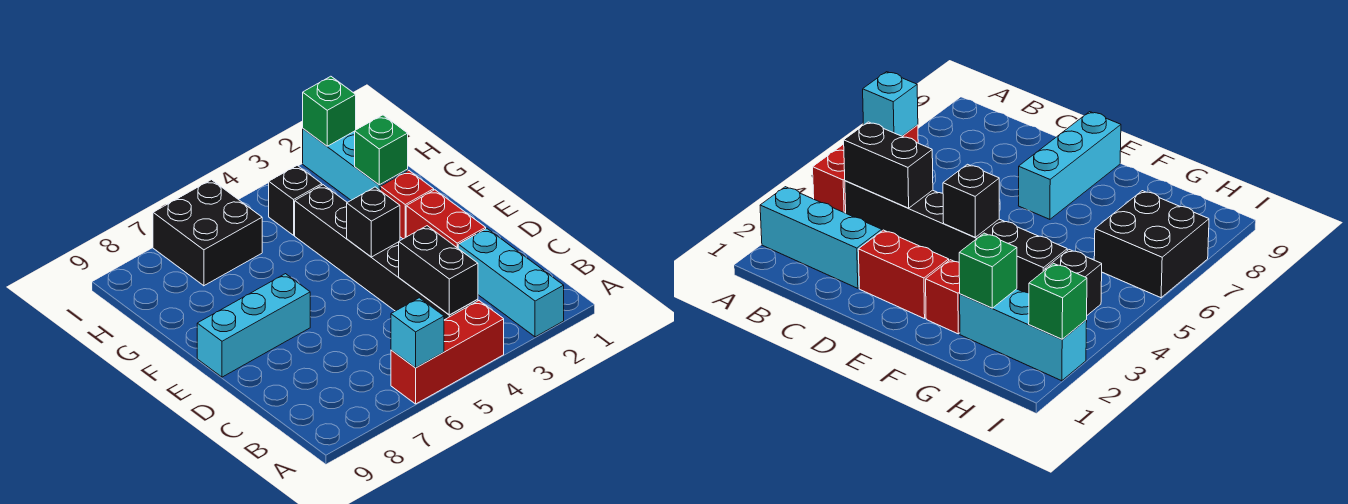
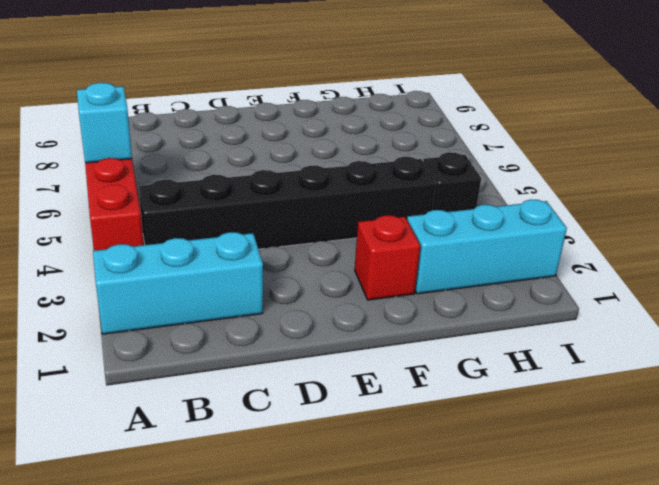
none -> red brick D2:E2 level 1
none -> cyan brick E7:E9 level 1
none -> black brick H6:I7 level 1

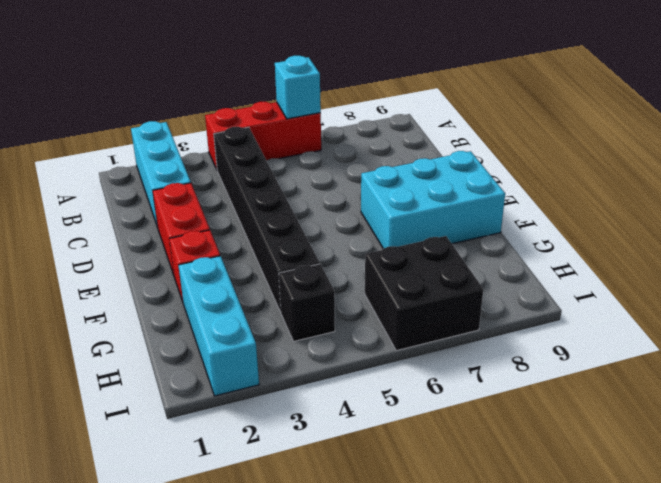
cyan brick E7:F9 level 1 -> cyan brick E7:E9 level 1
none -> black brick B4:C4 level 2
none -> black brick E4 level 2
none -> green brick G2 level 2

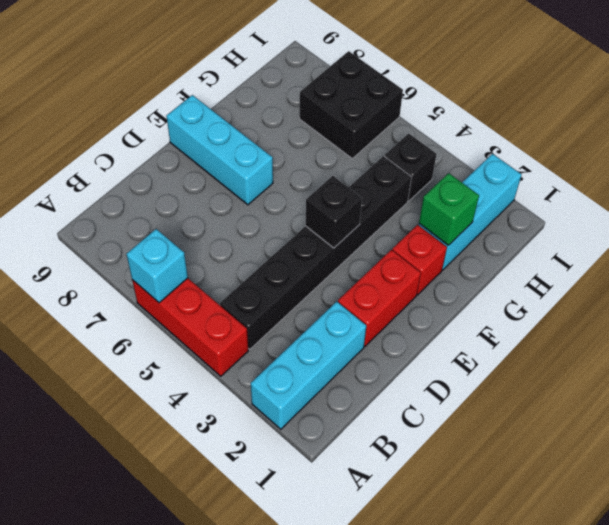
none -> black brick B4:C4 level 2
none -> green brick I2 level 2

